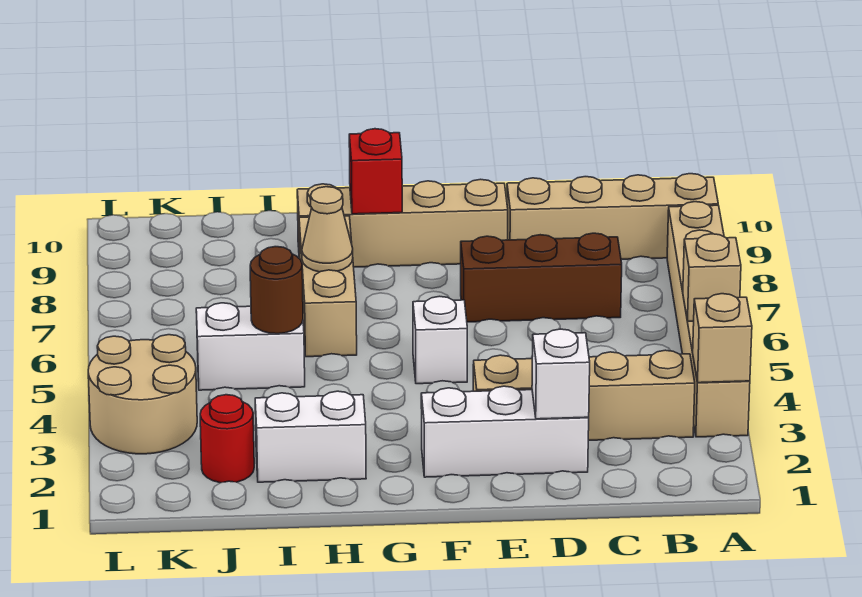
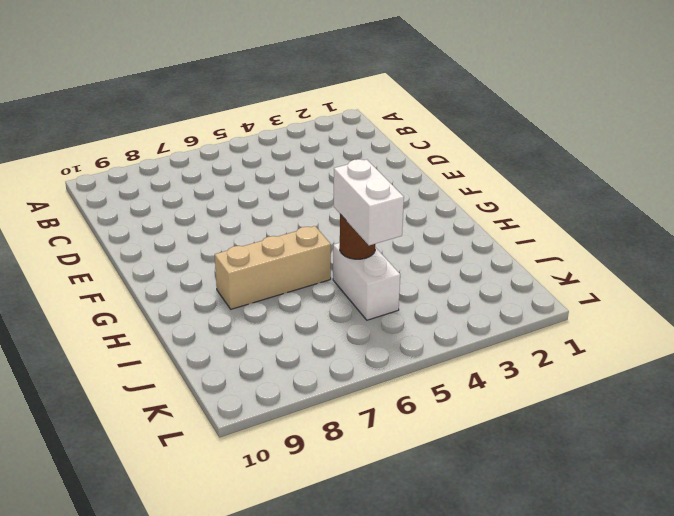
white brick I5:J5 level 3 -> white brick H2:I2 level 1
none -> tan brick A3:A8 level 1
none -> tan brick A9:D9 level 1
none -> tan brick B3:E3 level 1

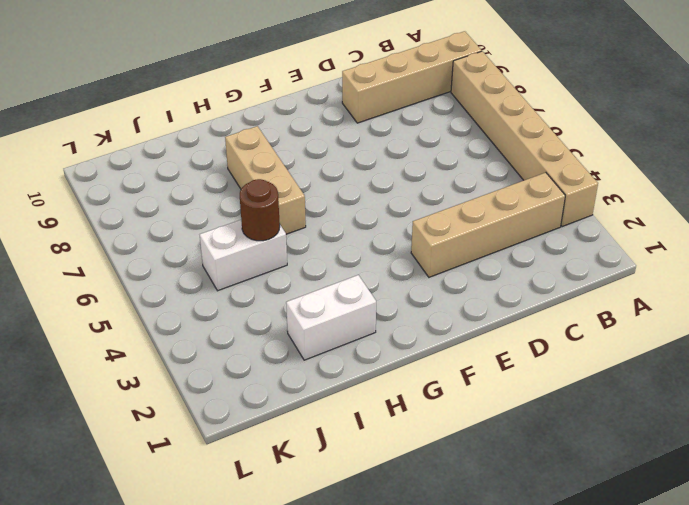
none -> brown brick C7:E7 level 1
none -> white brick D2:F2 level 1
none -> tan brick E9:H9 level 1

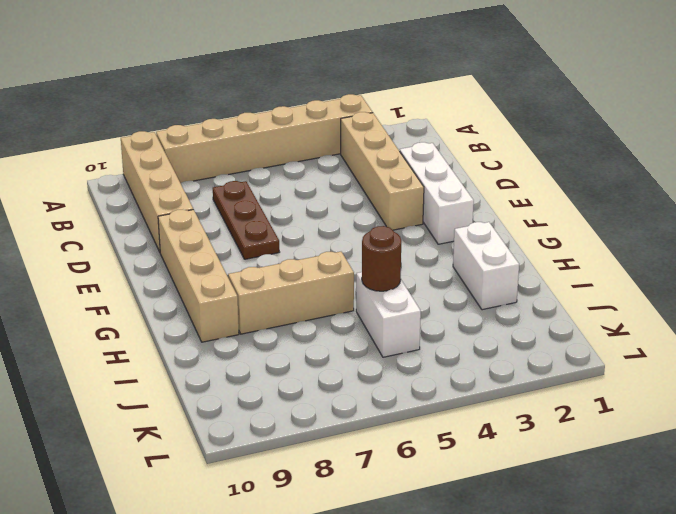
brown plate C7:E7 level 1 -> brown brick C7:E7 level 1
none -> white brick F5 level 1
none -> red round brick J2 level 1
none -> tan round brick K3:L4 level 1

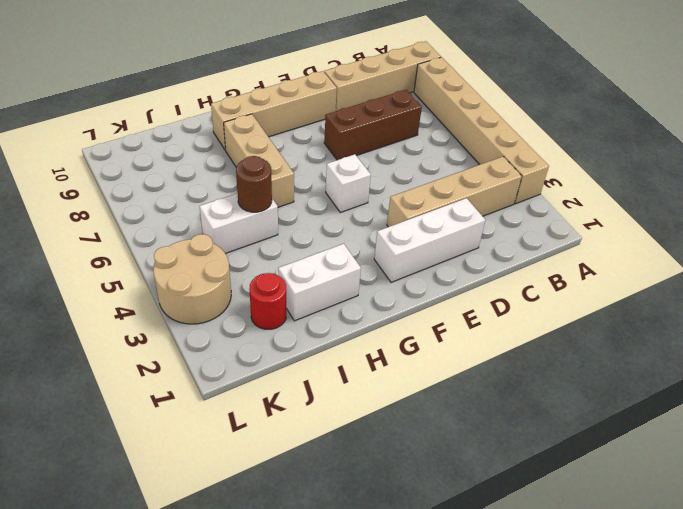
none -> tan brick A3 level 2
none -> tan brick A5 level 2
none -> white brick D2 level 2

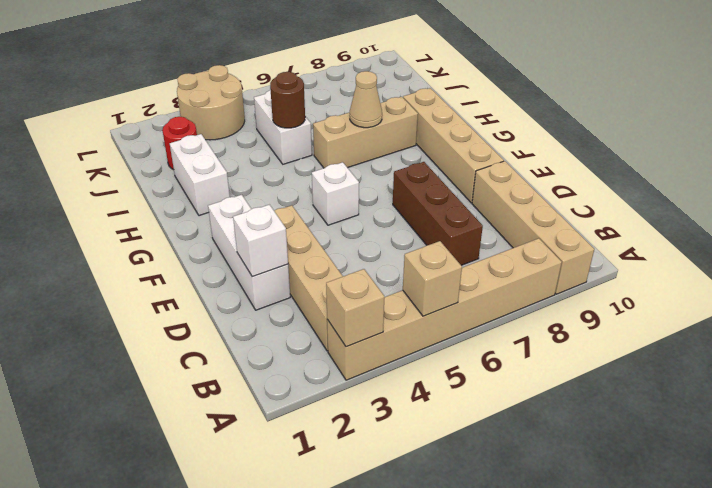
none -> red brick G9 level 2

